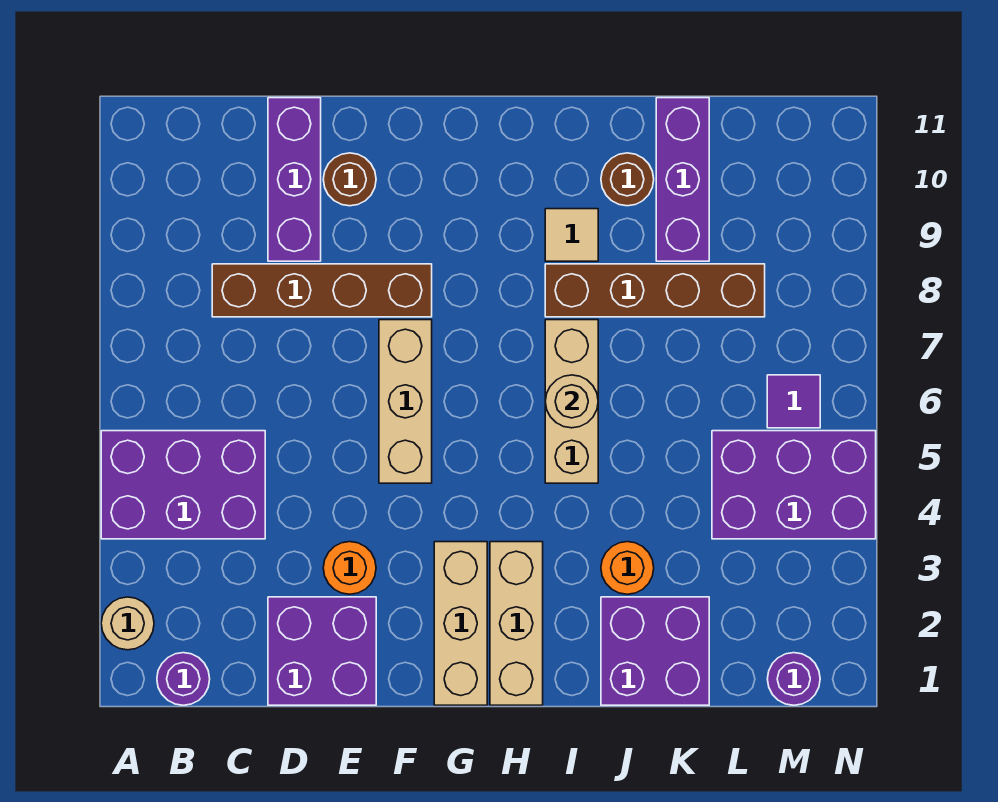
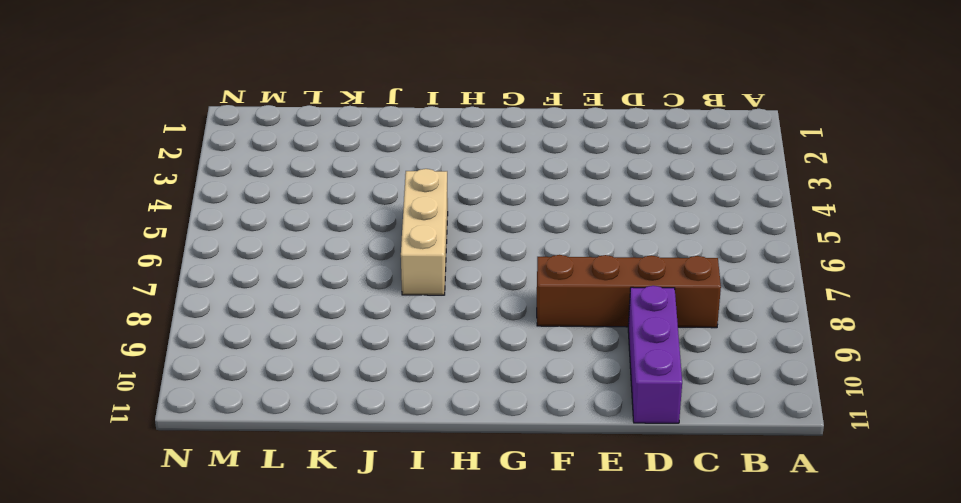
none -> tan round brick A2 level 1
none -> purple brick A4:C5 level 1
none -> purple round brick B1 level 1

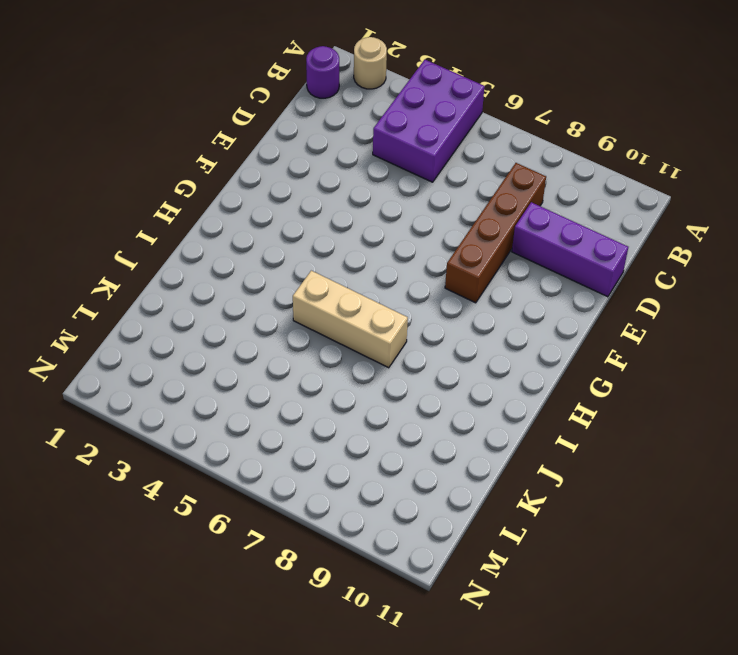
none -> purple brick D1:E2 level 1
none -> orange round brick E3 level 1
none -> brown round brick E10 level 1

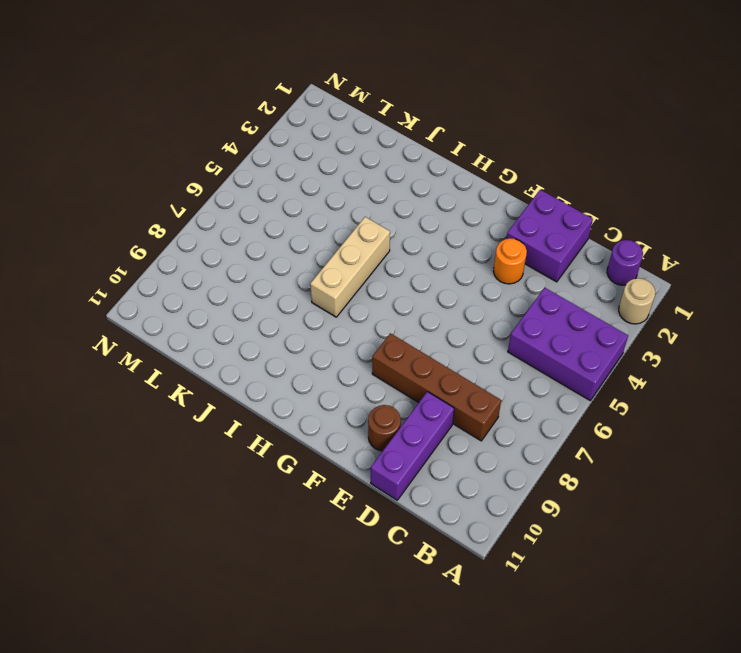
none -> tan brick F5:F7 level 1
none -> tan brick G1:G3 level 1
none -> tan brick H1:H3 level 1

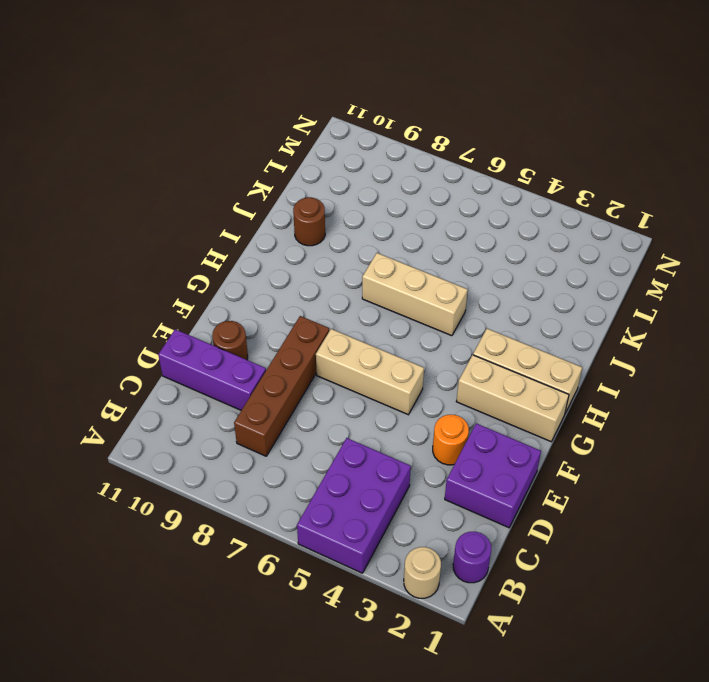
none -> brown brick I8:L8 level 1
none -> tan tile I9 level 1
none -> purple brick J1:K2 level 1

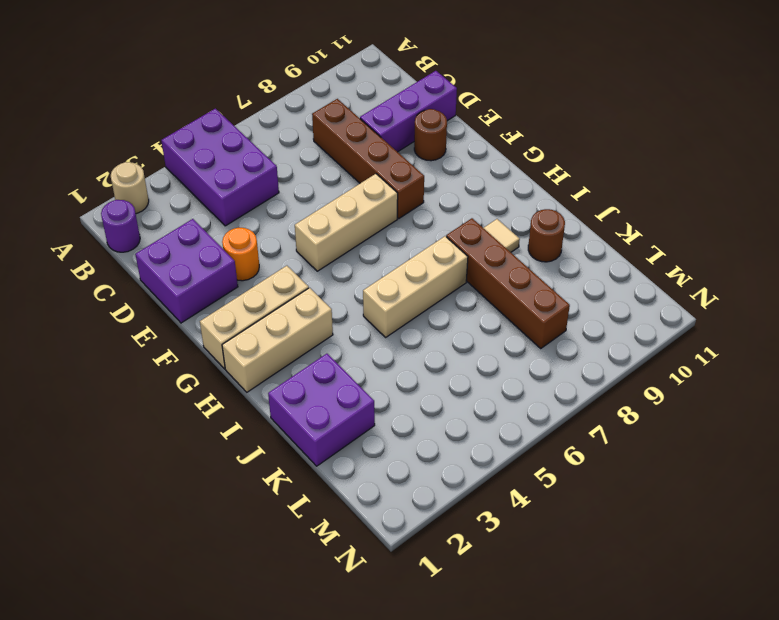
none -> orange round brick J3 level 1
none -> purple brick K9:K11 level 1
none -> purple brick L4:N5 level 1

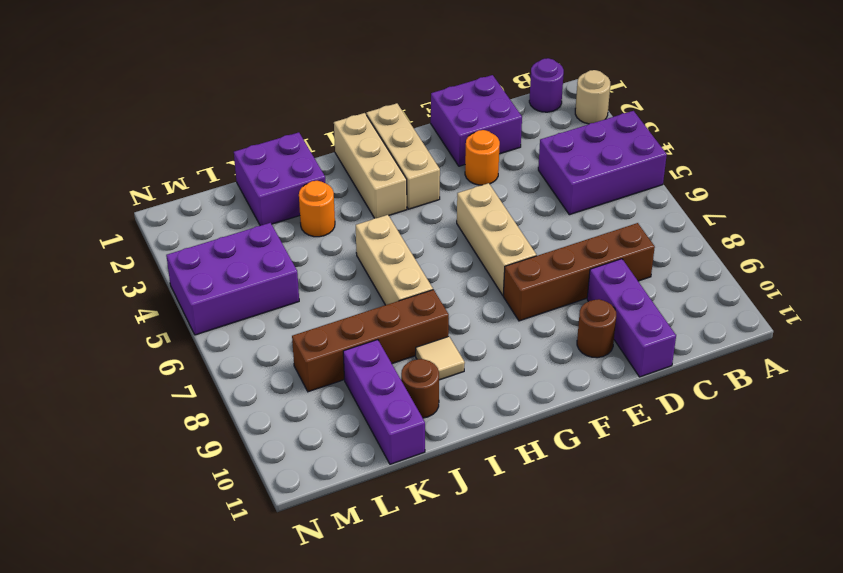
none -> purple round brick M1 level 1
none -> purple tile M6 level 1
none -> tan round brick I6 level 2

